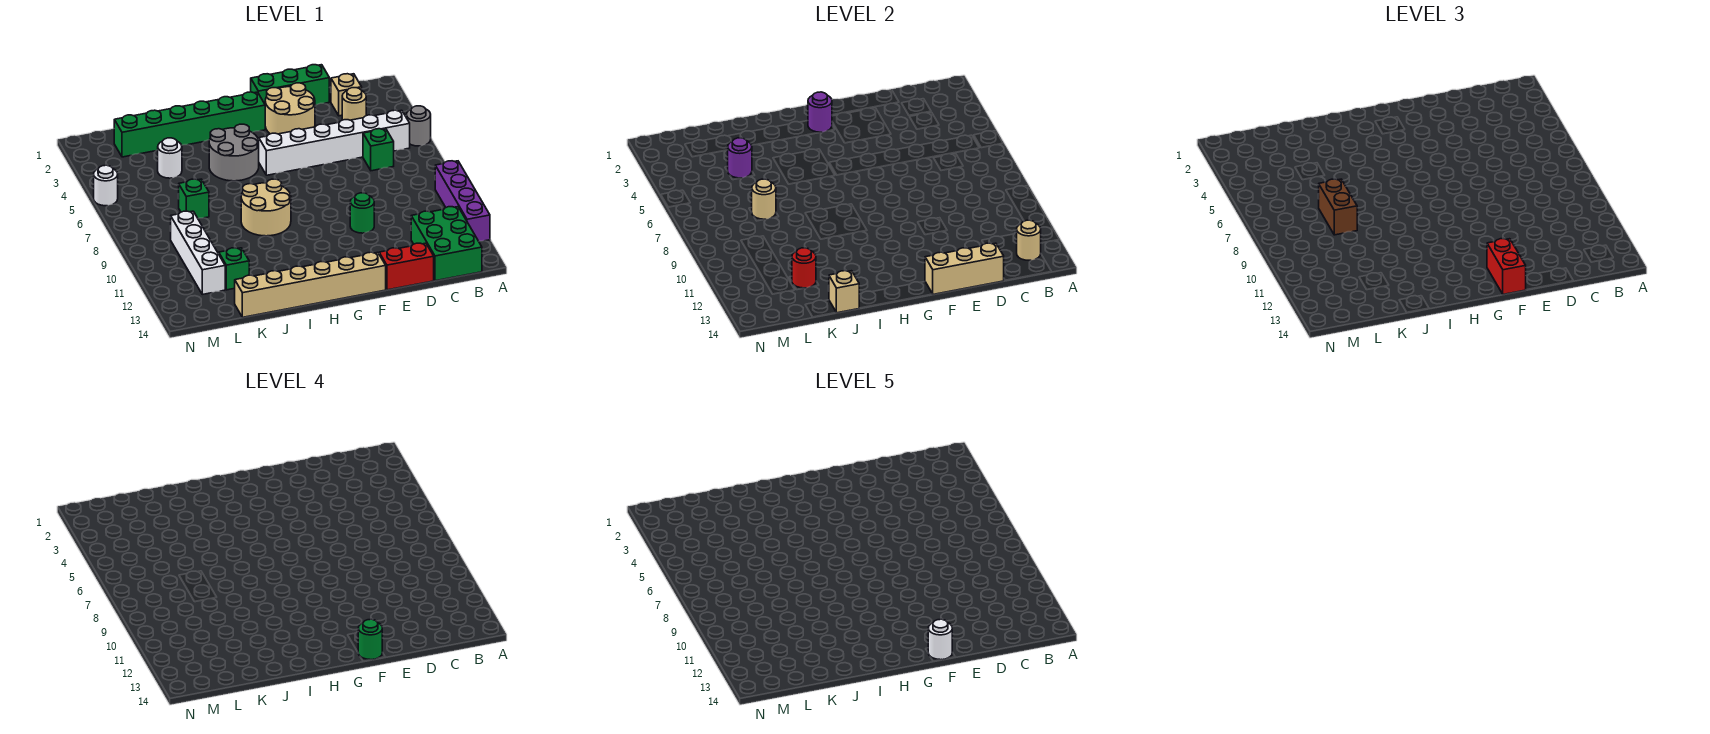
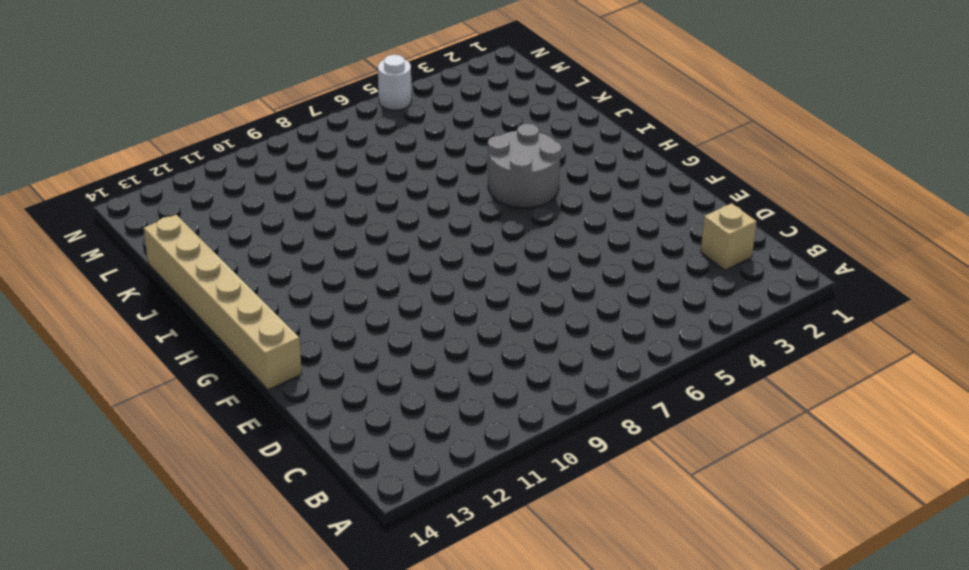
none -> grey round brick A5 level 1
none -> purple brick A9:A12 level 1
none -> white brick B5:G5 level 1
none -> green brick B12:C14 level 1

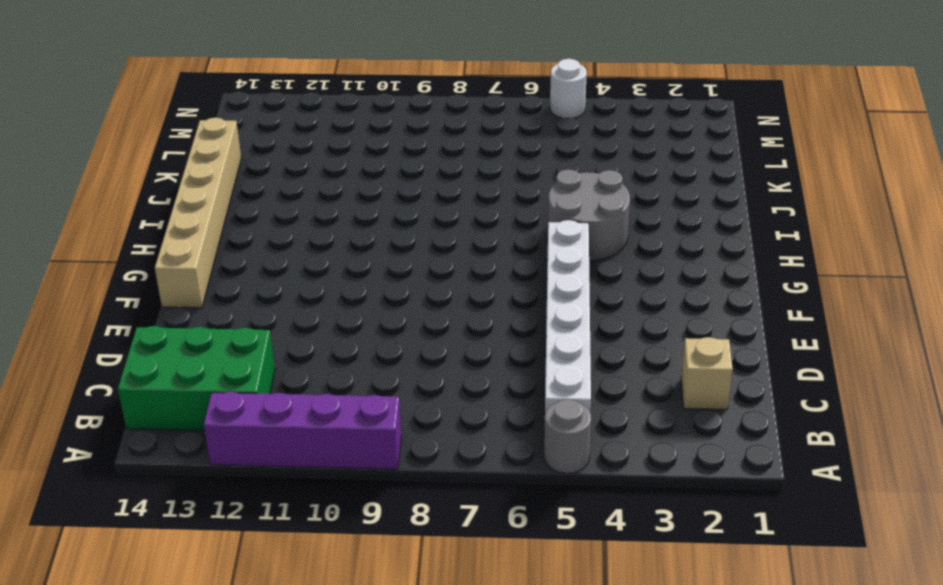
none -> tan round brick C3 level 1
none -> green brick C6 level 1
none -> green brick D1:F1 level 1
none -> red brick D14:E14 level 1

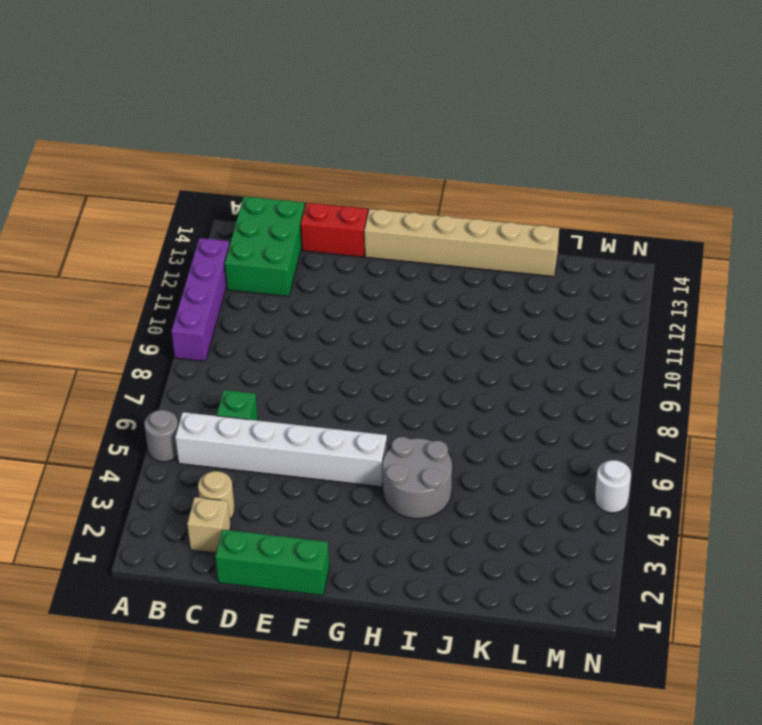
none -> tan round brick E2:F3 level 1
none -> green round brick E10 level 1
none -> green brick G2:L2 level 1
none -> tan round brick H8:I9 level 1

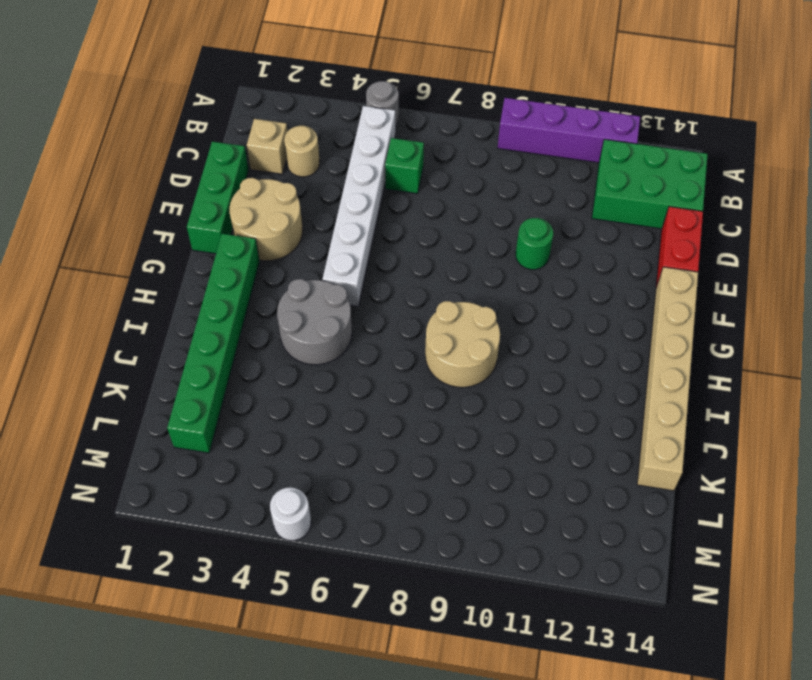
none -> white round brick K4 level 1
none -> green brick K7 level 1
none -> green brick K12 level 1
none -> white brick L9:L12 level 1

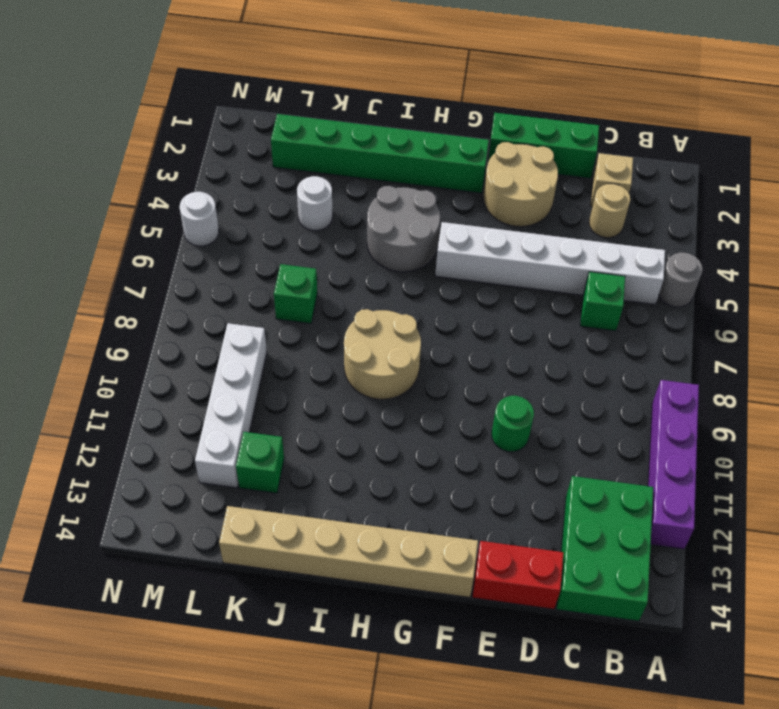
none -> tan round brick B13 level 2
none -> tan brick D14:F14 level 2
none -> purple round brick G2 level 2
none -> tan brick J14 level 2

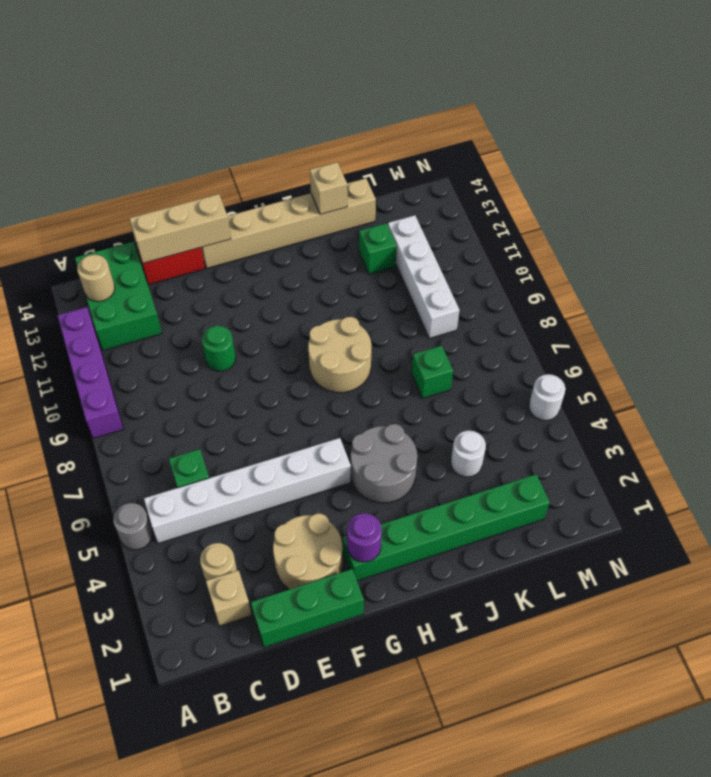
none -> purple round brick K4 level 2
none -> tan round brick K7 level 2
none -> red round brick K12 level 2
none -> red brick F13:F14 level 3

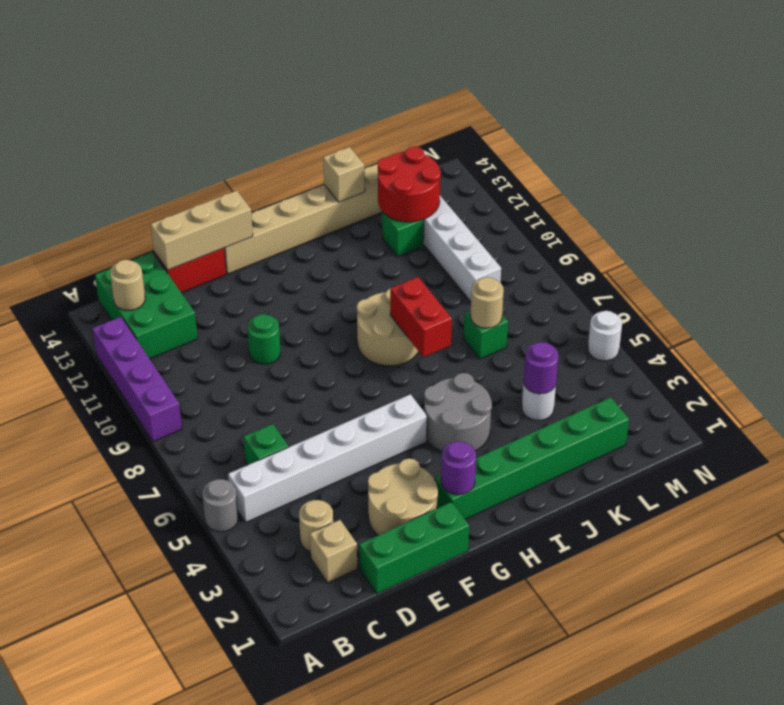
red brick I7:I8 level 2 -> red brick F13:F14 level 3
red round brick K12:L13 level 2 -> red round brick K12 level 2
none -> brown brick K7:K8 level 3
none -> green round brick F14 level 4
none -> white round brick F14 level 5

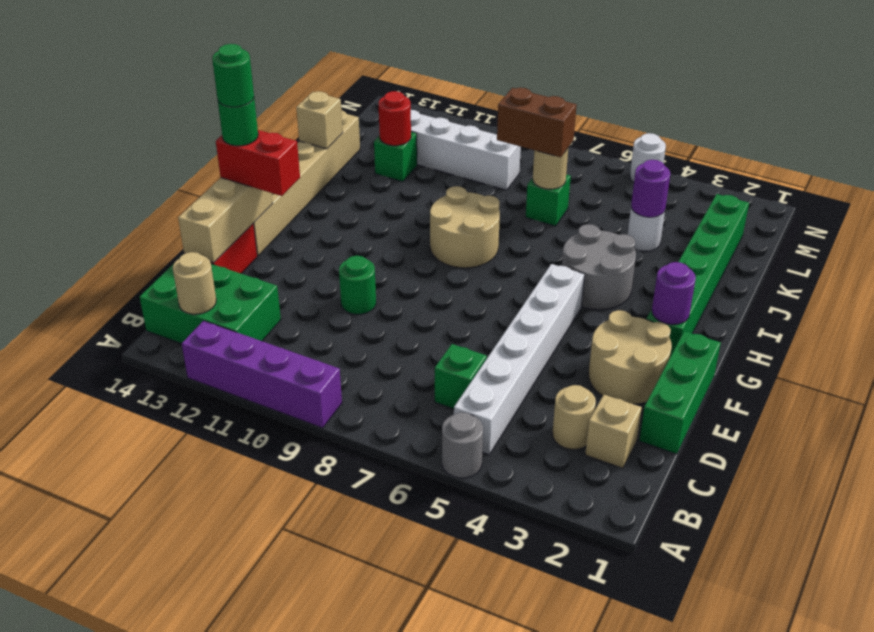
green round brick F14 level 5 -> white round brick F14 level 5

